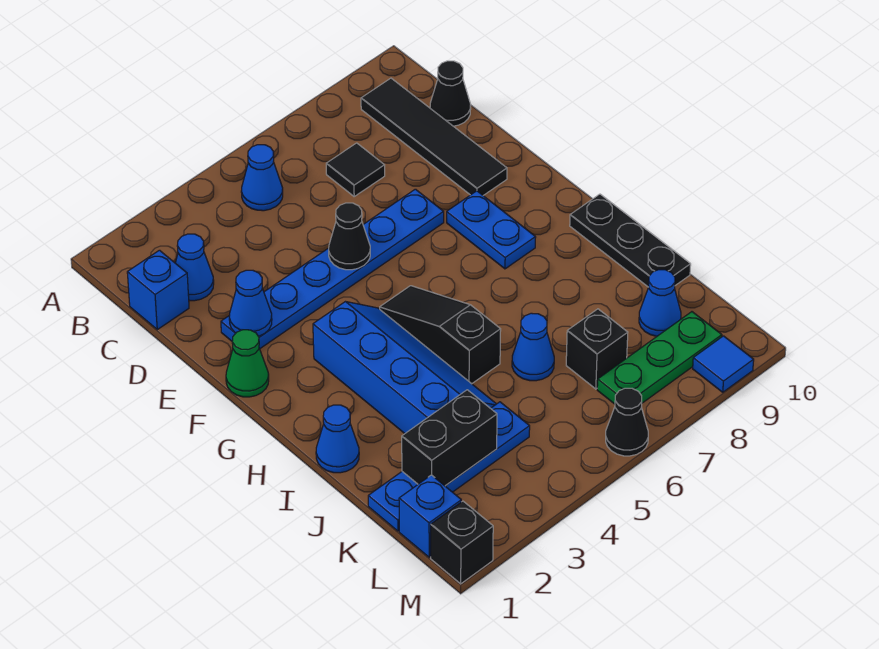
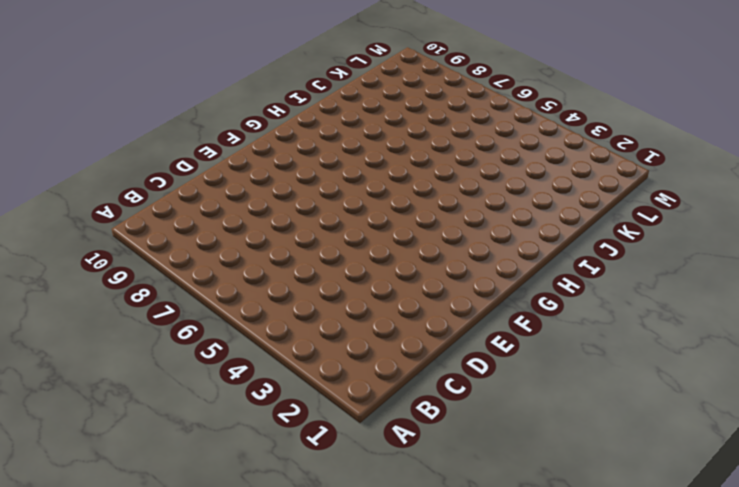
none -> blue cone B5 level 1
none -> black tile B9:E9 level 1
none -> blue brick C1 level 1

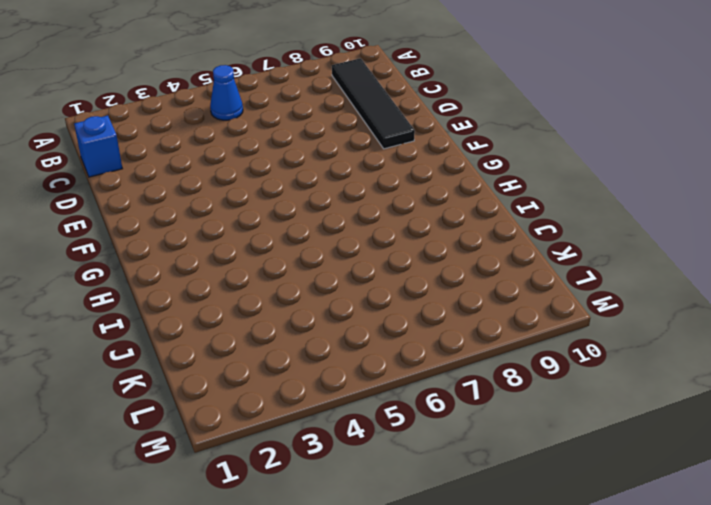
none -> blue cone C2 level 1
none -> black tile C7 level 1
none -> black cone C10 level 1

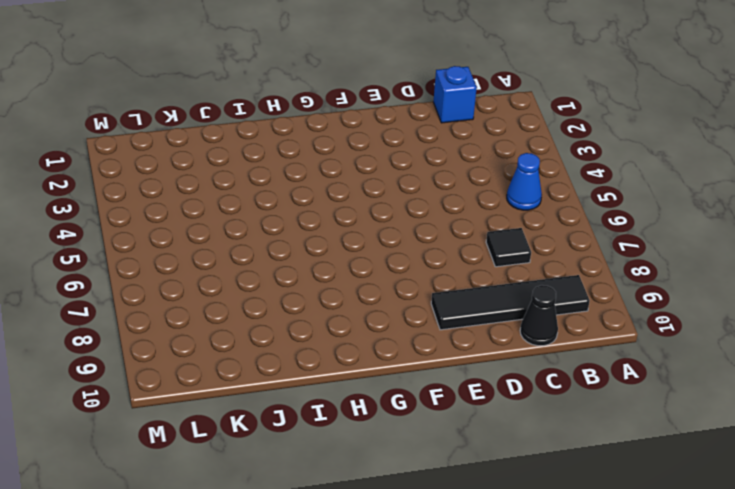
none -> blue cone C2 level 1
none -> blue plate E2:E7 level 1
none -> green cone F1 level 1

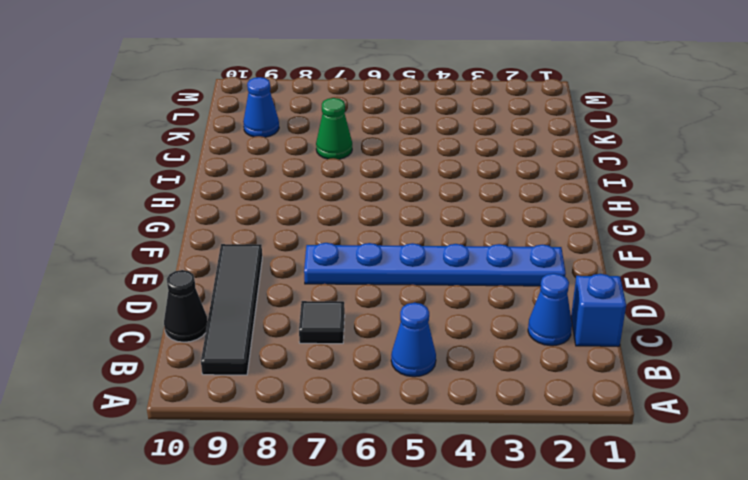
green cone J7 level 1 -> green cone F1 level 1
none -> blue plate F8:G8 level 1
none -> blue slope G3:J4 level 1 top 3
none -> black slope G5:I5 level 1 top I

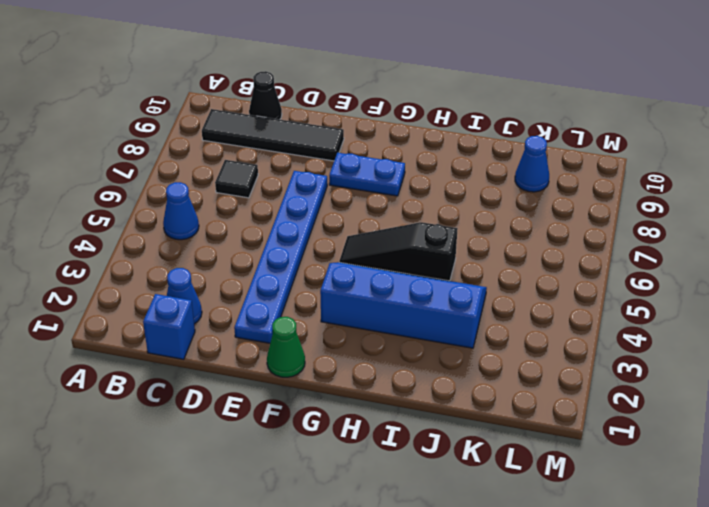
none -> black plate H10:J10 level 1
none -> blue cone I1 level 1
none -> blue cone J6 level 1

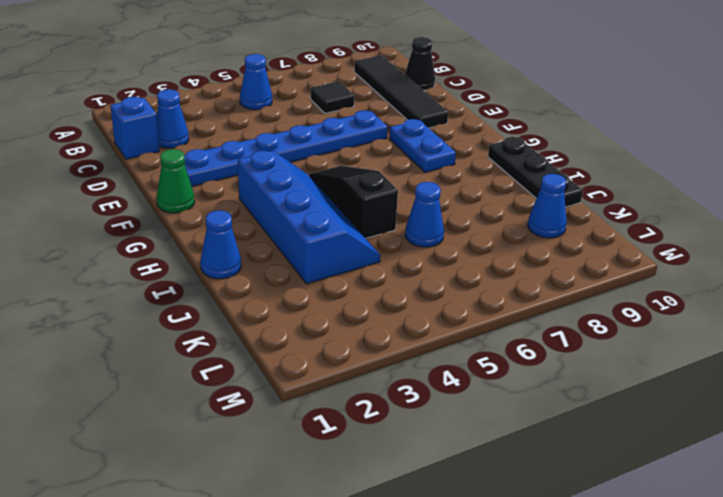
none -> blue plate K1:K4 level 1
none -> black brick K7 level 1
none -> blue brick L1 level 1

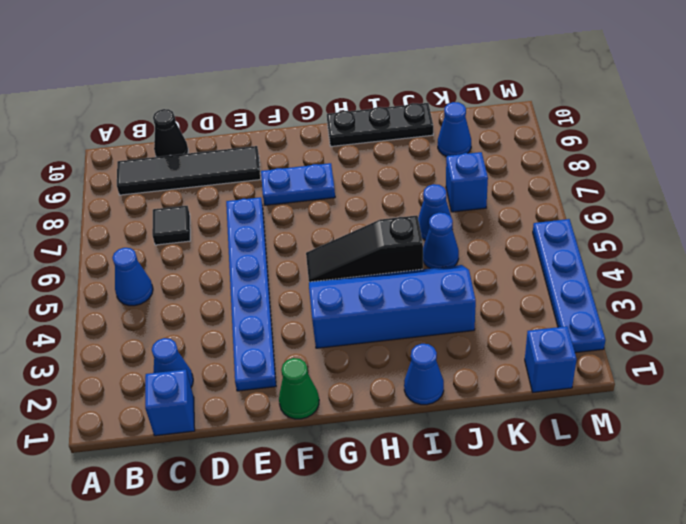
blue cone J5 level 1 -> blue cone E2 level 2
blue brick K7 level 1 -> black brick K7 level 1
blue plate M2:M5 level 1 -> blue plate K1:K4 level 1
none -> green plate L7:L9 level 1
none -> black brick M1 level 1
none -> black cone M6 level 1

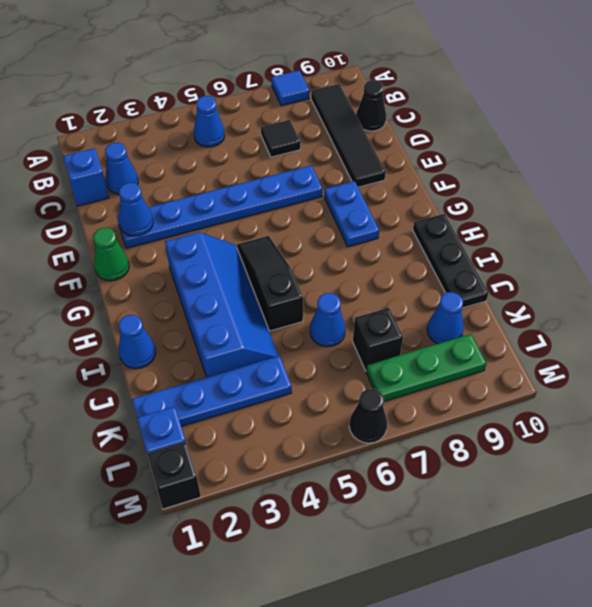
blue tile A8 level 1 -> blue tile M9 level 1
none -> black cone E5 level 2
none -> black brick K2:K3 level 2

